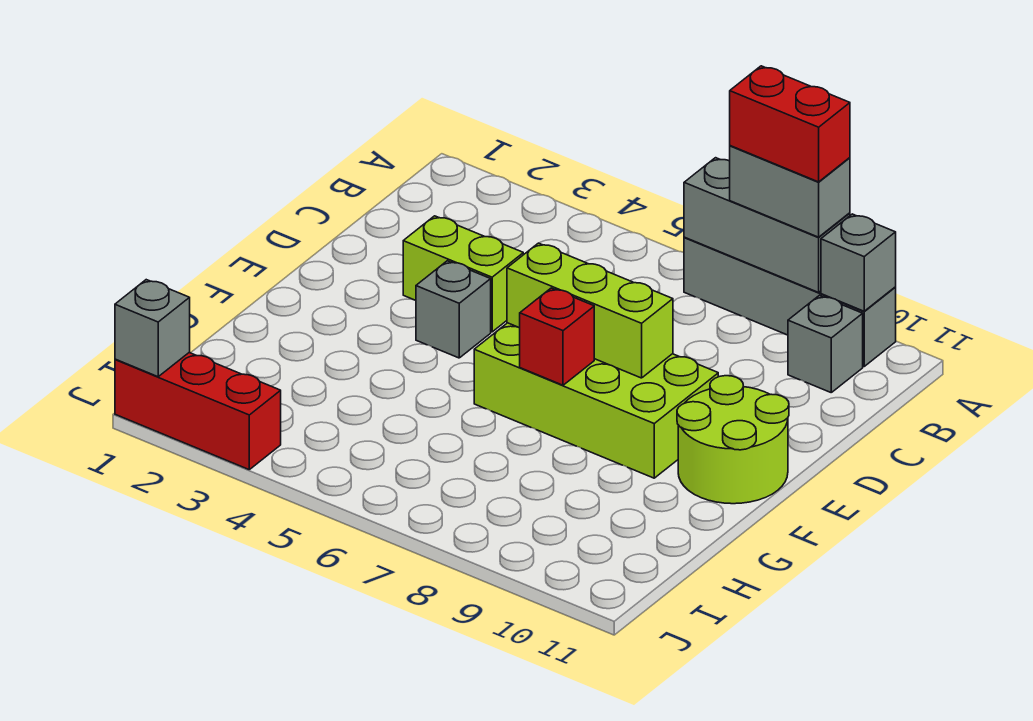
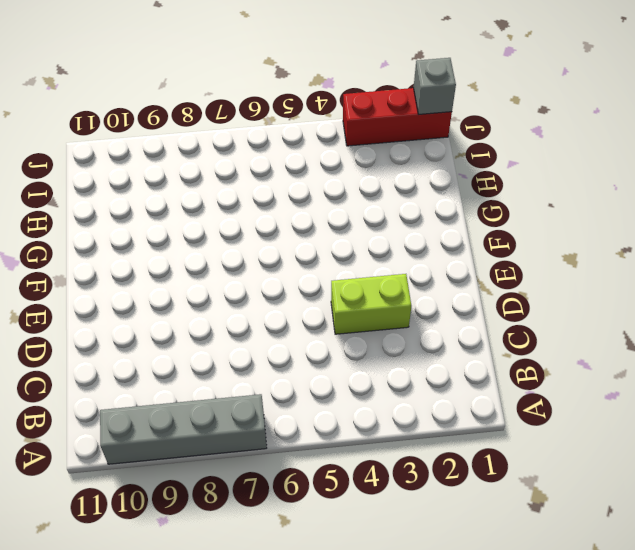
none -> grey brick B10 level 1
none -> grey brick E4 level 1
none -> lime brick E6:F9 level 1

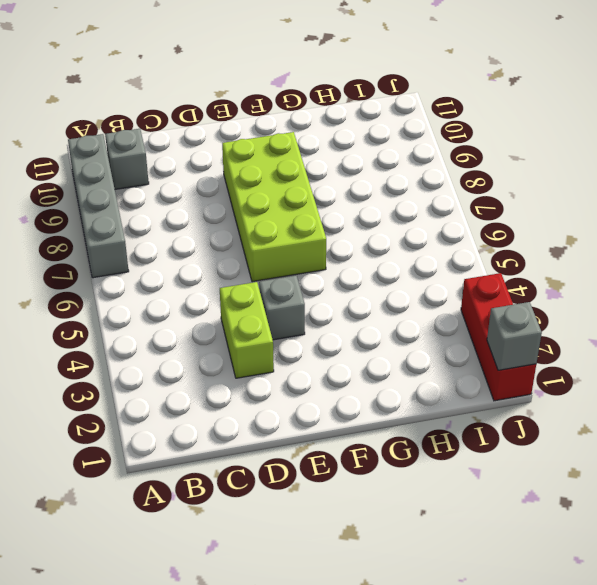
none -> lime round brick E10:F11 level 1
none -> grey brick A7:A9 level 2
none -> grey brick A10 level 2

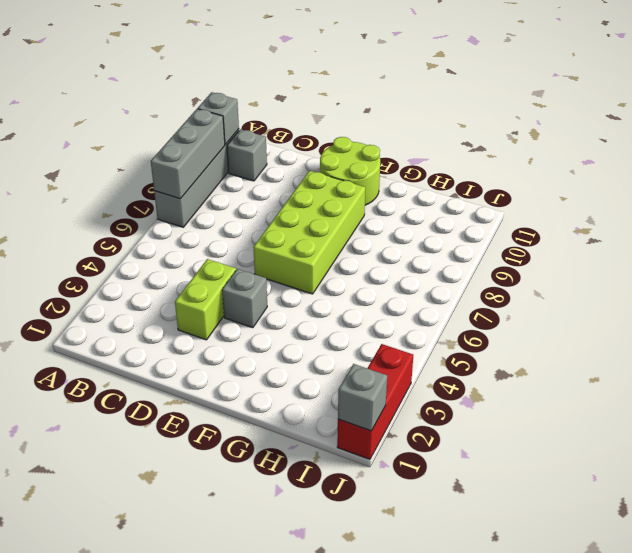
none -> lime brick E6:E8 level 2
none -> red brick F7 level 2
none -> grey brick A8:A9 level 3

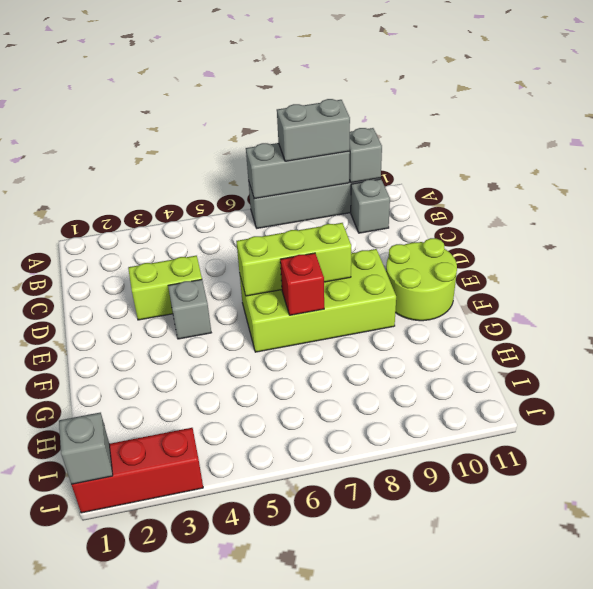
none -> red brick A8:A9 level 4

